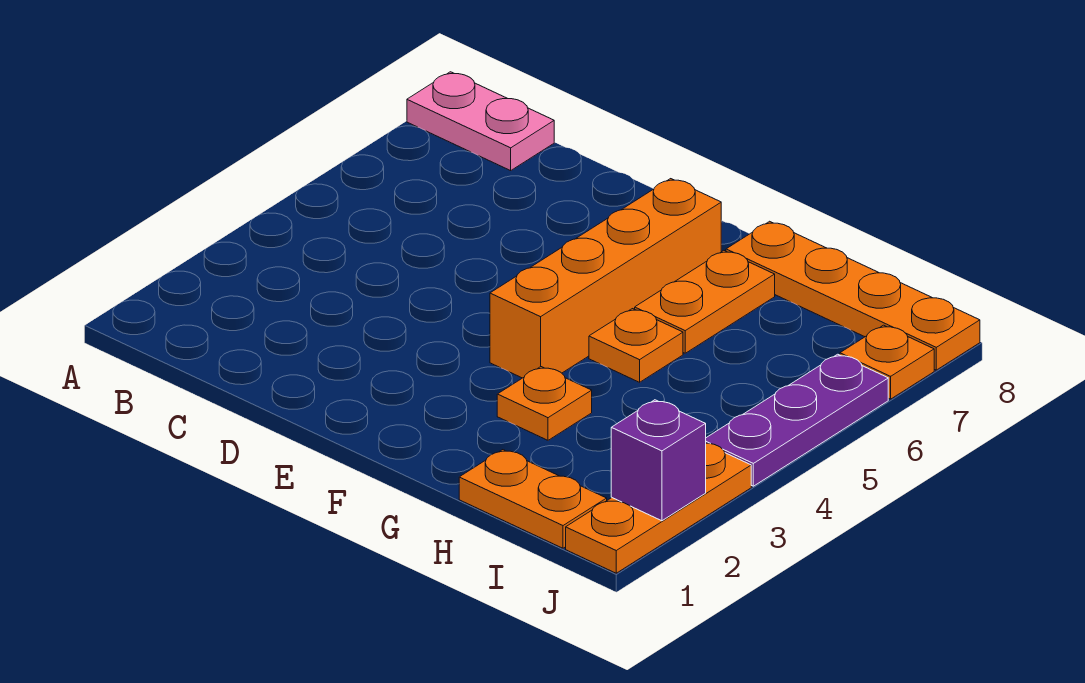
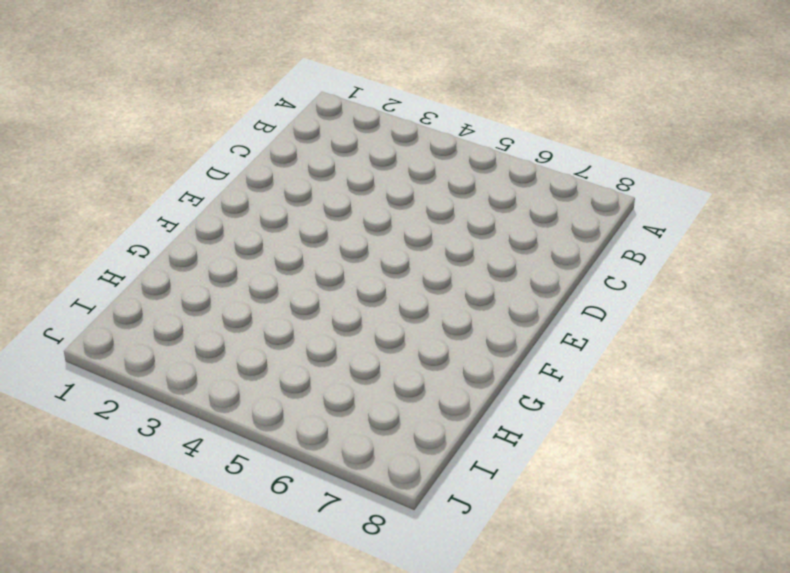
none -> pink plate A8:B8 level 1
none -> orange brick F4:F7 level 1

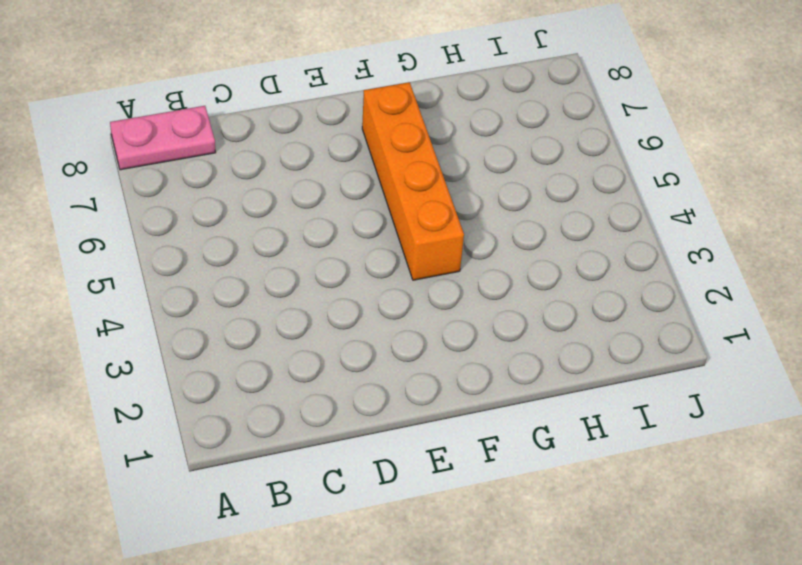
none -> orange plate G3 level 1
none -> orange plate G5 level 1

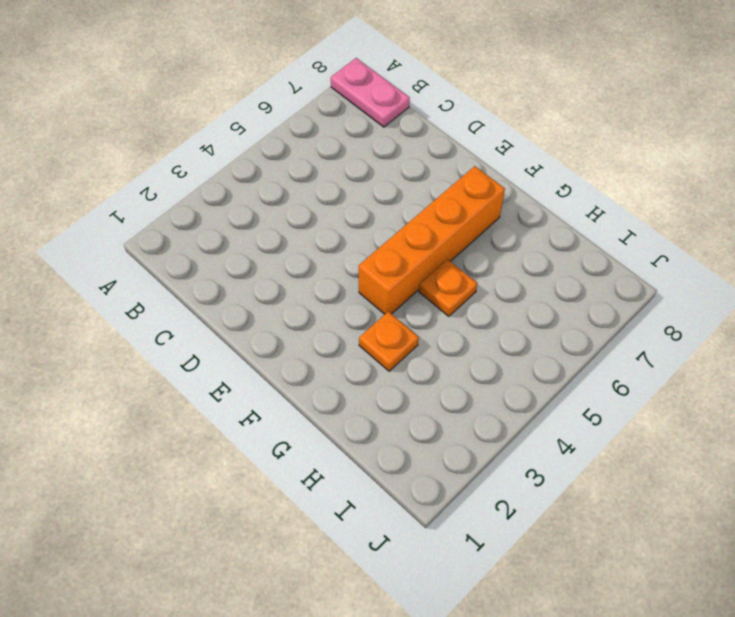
none -> orange plate G6:G7 level 1
none -> orange plate G8:J8 level 1

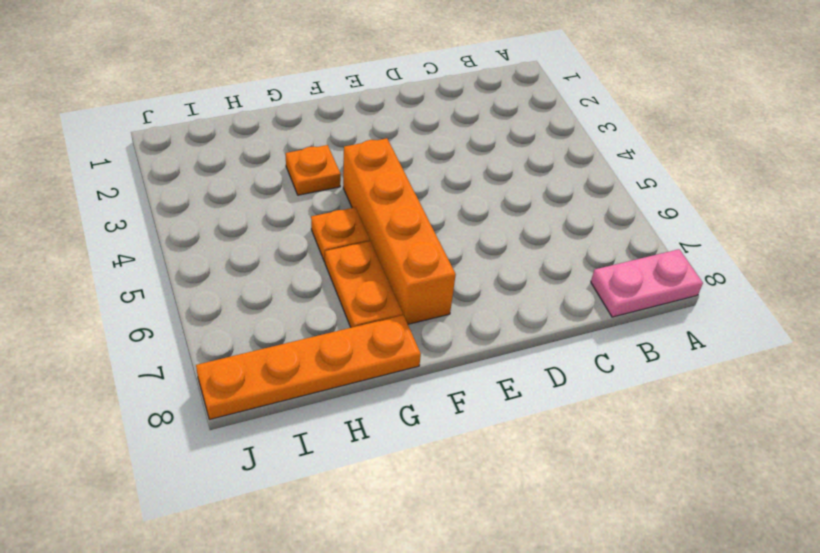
none -> orange plate H1:I1 level 1
none -> orange plate J1:J3 level 1

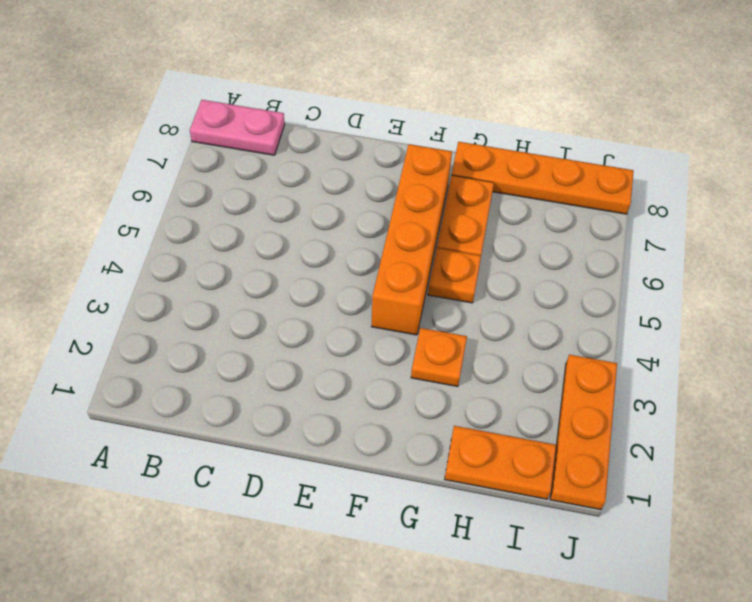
none -> purple plate J4:J6 level 1
none -> orange plate J7 level 1

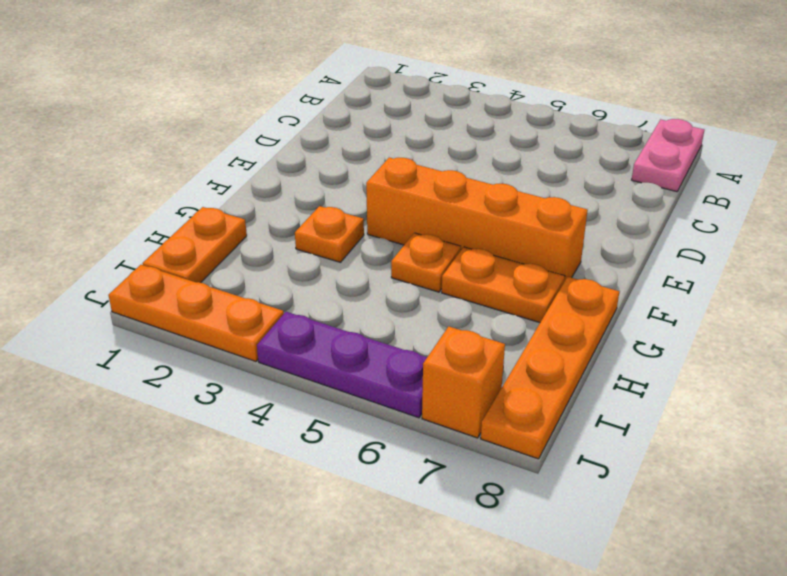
orange brick J7 level 1 -> orange plate J7 level 1
none -> purple brick J2 level 2

